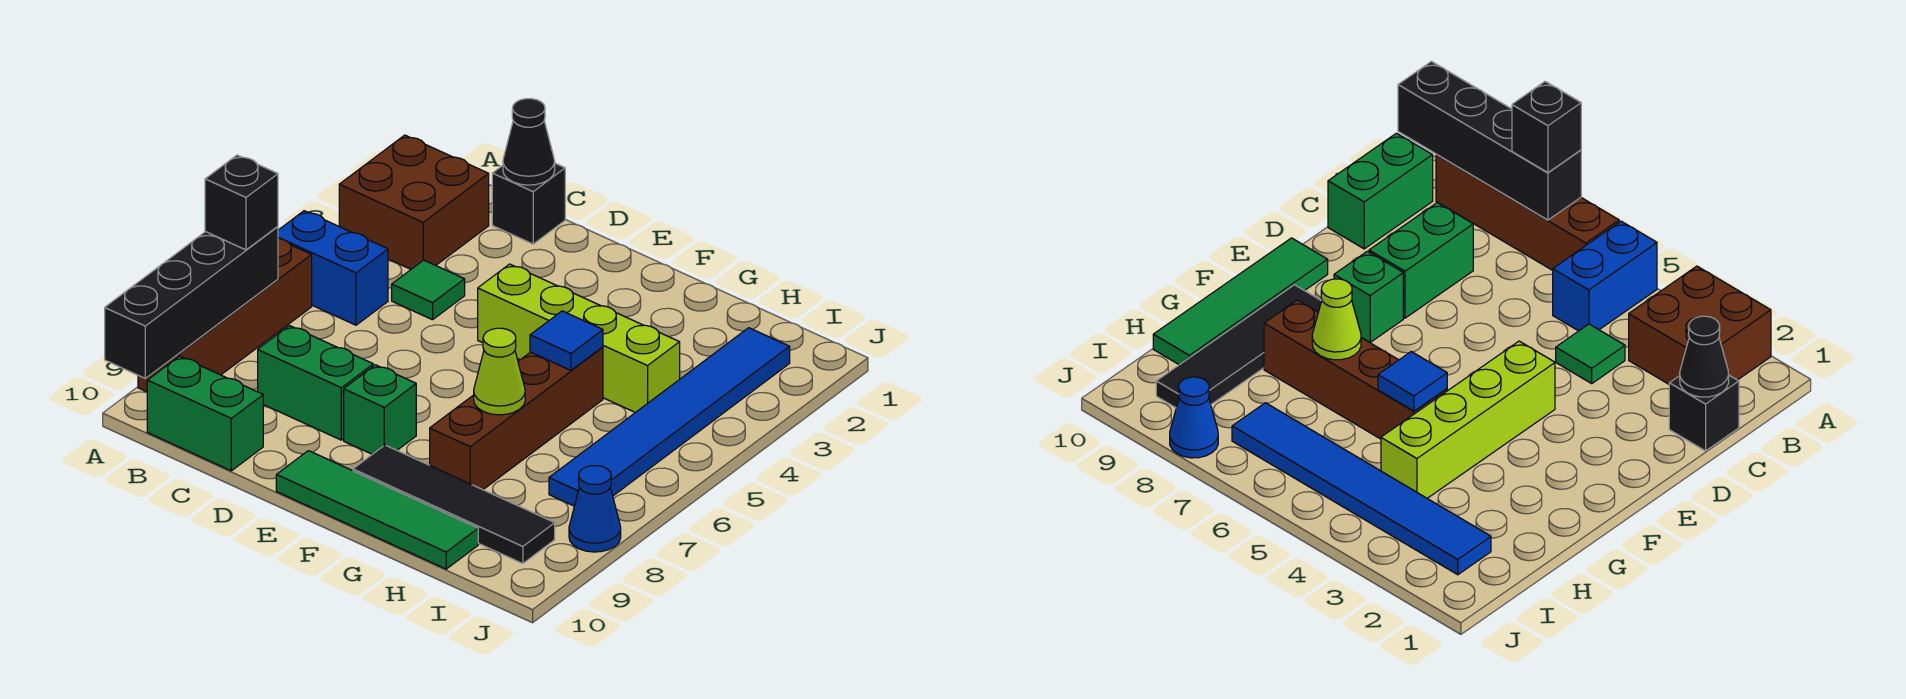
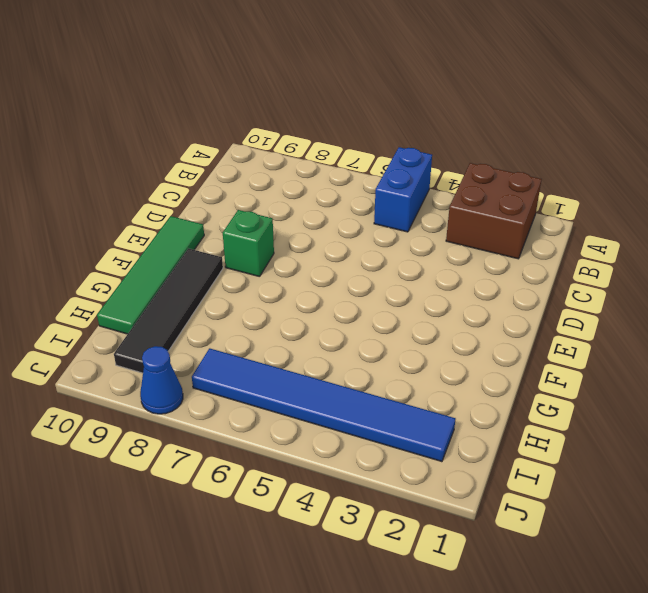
none -> brown brick A6:A9 level 1
none -> green brick B10:C10 level 1
none -> black brick C1 level 1

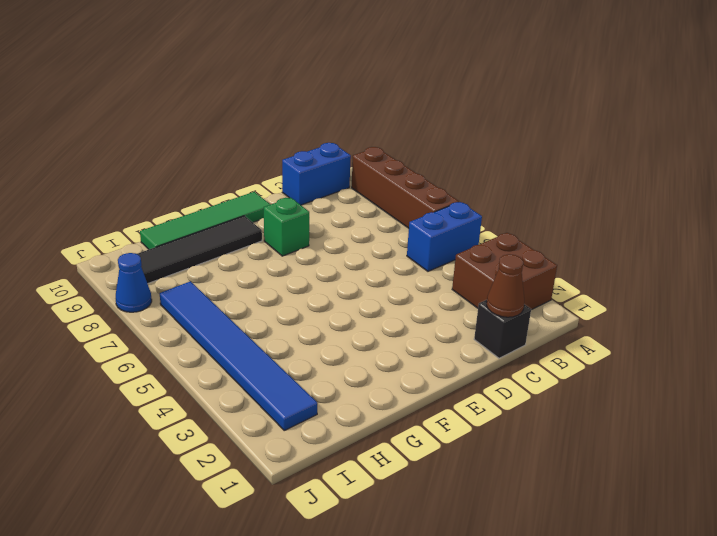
blue brick B10:C10 level 1 -> green brick B10:C10 level 1
brown cone C1 level 2 -> black cone C1 level 2
none -> green tile C4 level 1
none -> green brick C8:D8 level 1
none -> lime brick E4:H4 level 1

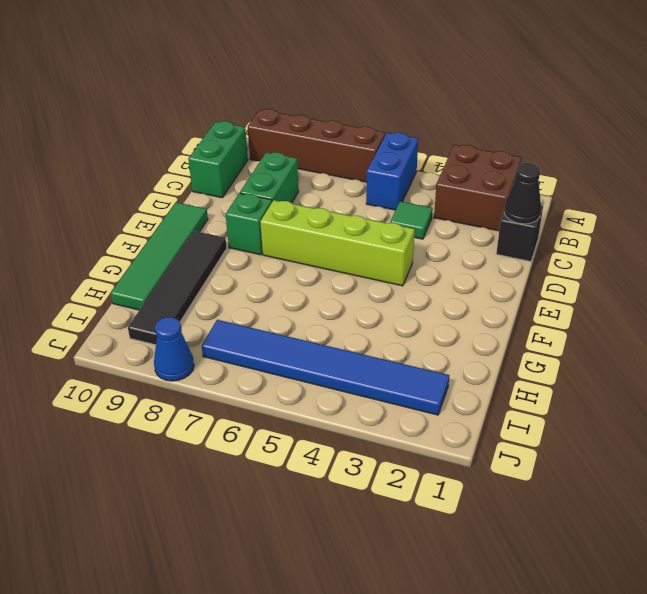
lime brick E4:E7 level 1 -> lime brick E4:H4 level 1
none -> brown brick G5:G8 level 1
none -> black brick A7:A10 level 2
none -> blue tile G5 level 2

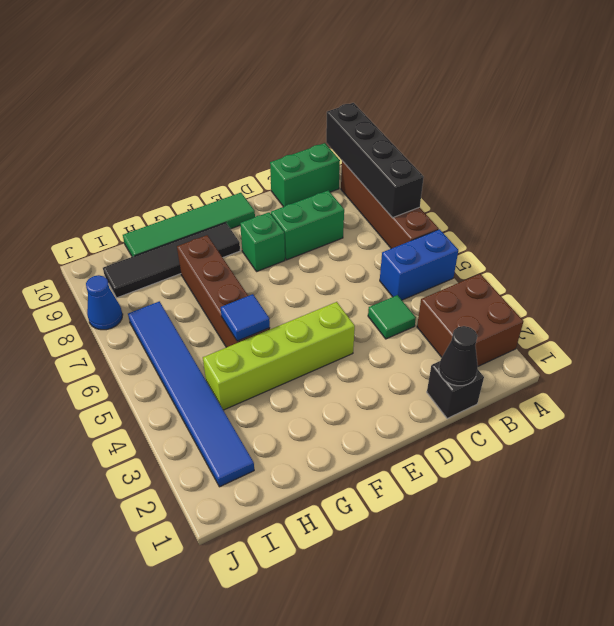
none -> lime cone G7 level 2
none -> black brick A7 level 3

